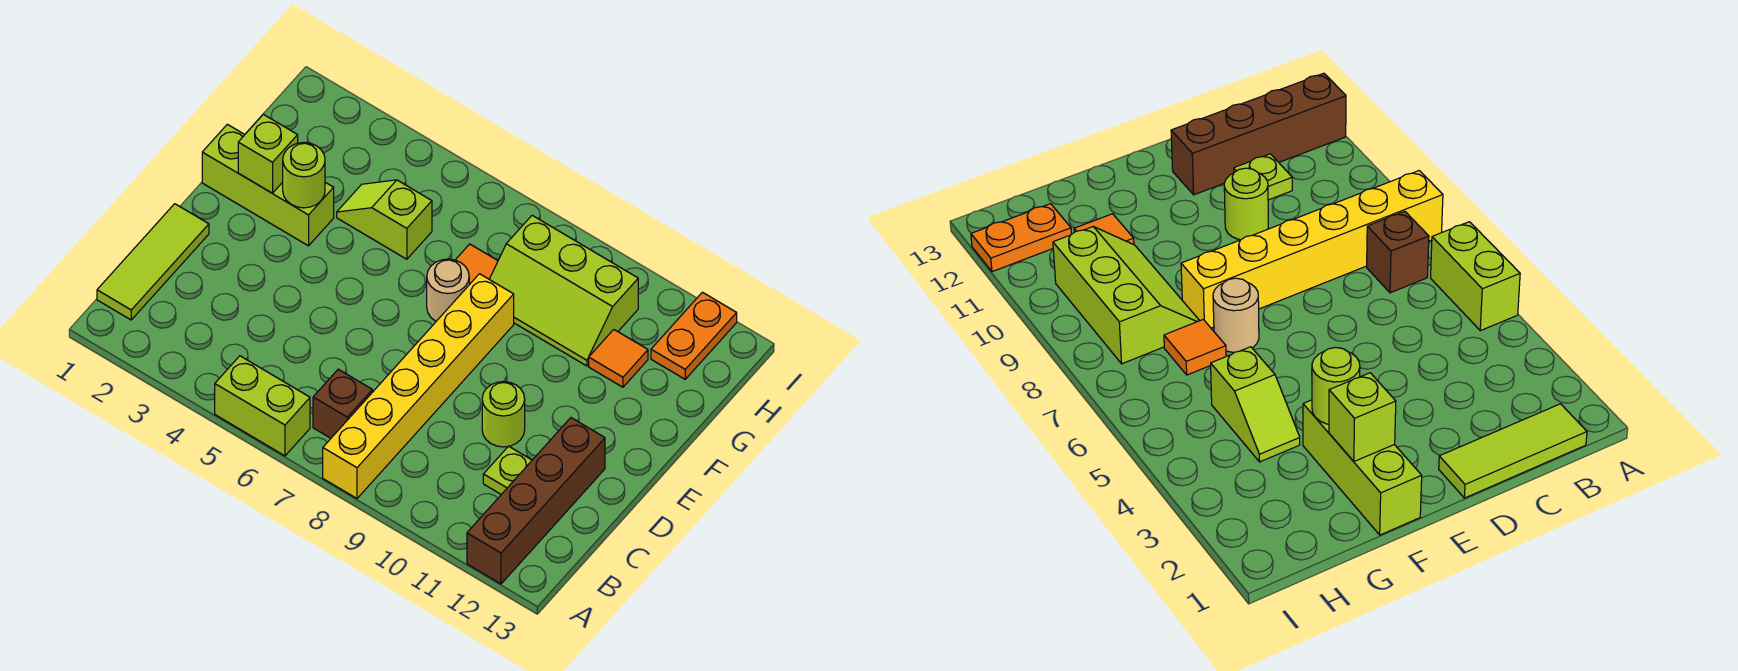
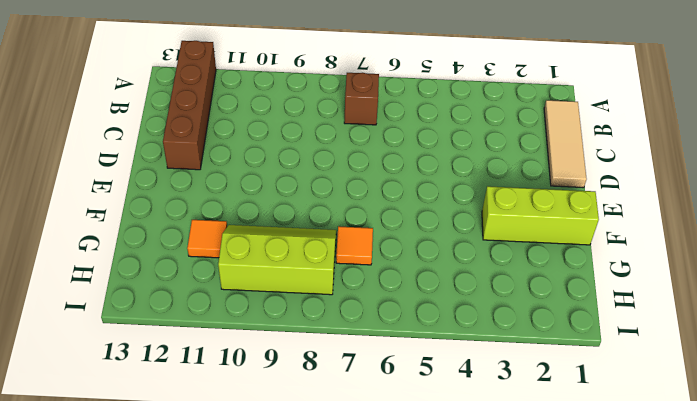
tan tile B1:D1 level 1 -> lime tile B1:D1 level 1
none -> lime brick A5:A6 level 1
none -> yellow brick A8:F8 level 1
none -> lime plate C11 level 1

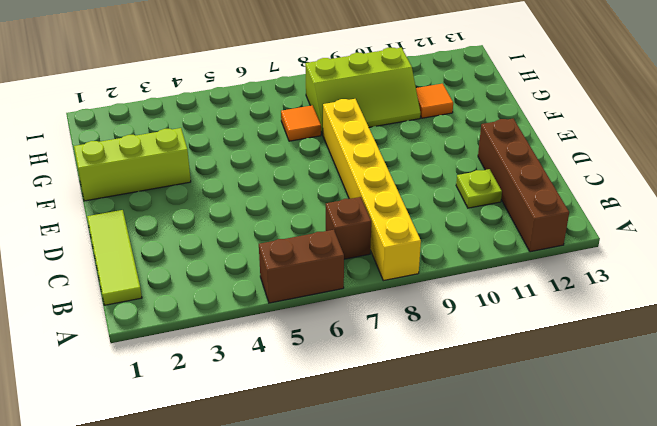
brown brick A5:A6 level 1 -> lime brick A5:A6 level 1
none -> lime round brick D10 level 1
none -> tan round brick F7 level 1
none -> lime slope G4:G5 level 1 top 5

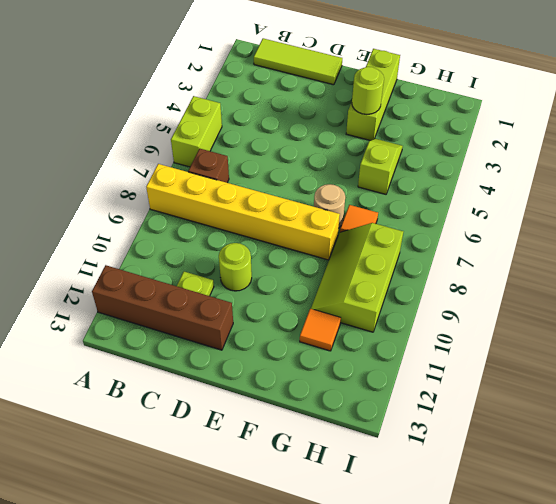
none -> orange plate H12:I12 level 1
none -> lime brick F2 level 2

